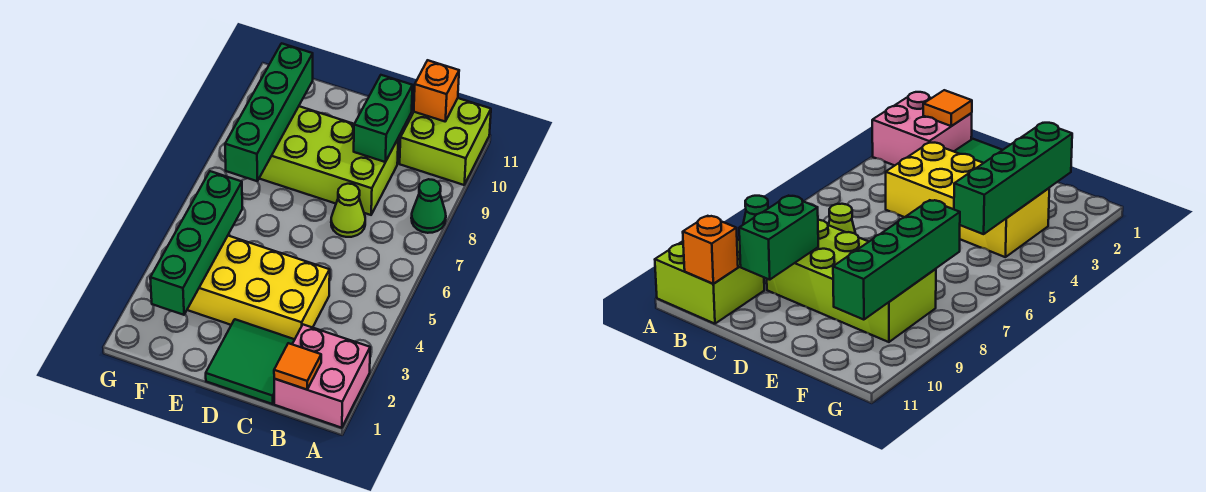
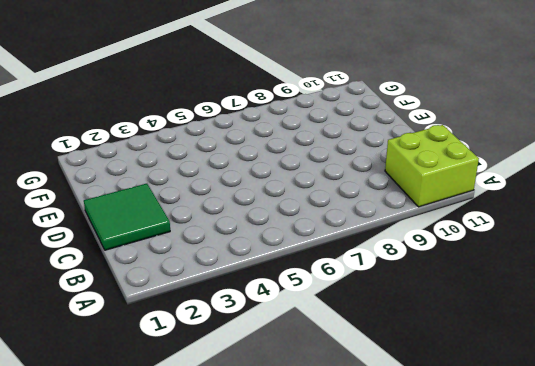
none -> pink brick A1:B2 level 1
none -> green cone A8 level 1
none -> yellow brick C3:F4 level 1

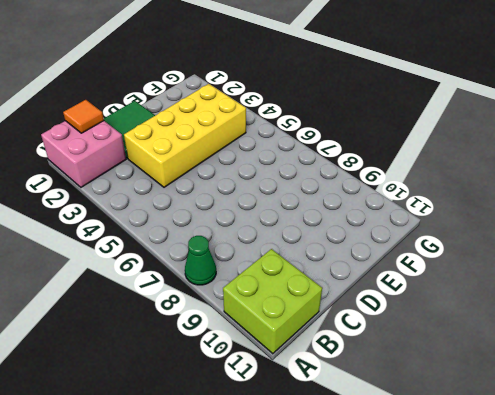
none -> lime cone C7 level 1
none -> lime brick C8:F9 level 1
none -> orange brick B11 level 2

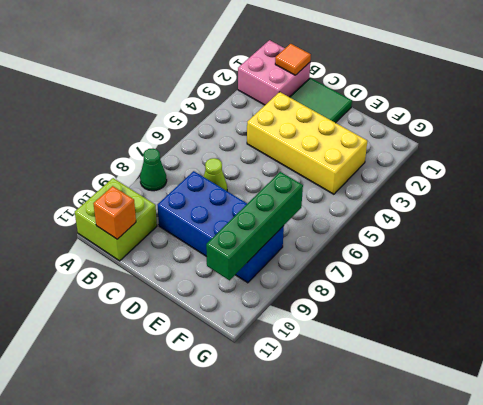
blue brick C8:F9 level 1 -> lime brick C8:F9 level 1
none -> green brick C9:C10 level 2
none -> green brick F2:F5 level 2

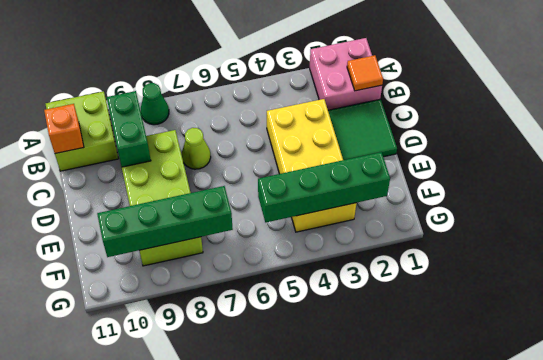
green brick B9:C9 level 2 -> green brick C9:C10 level 2

